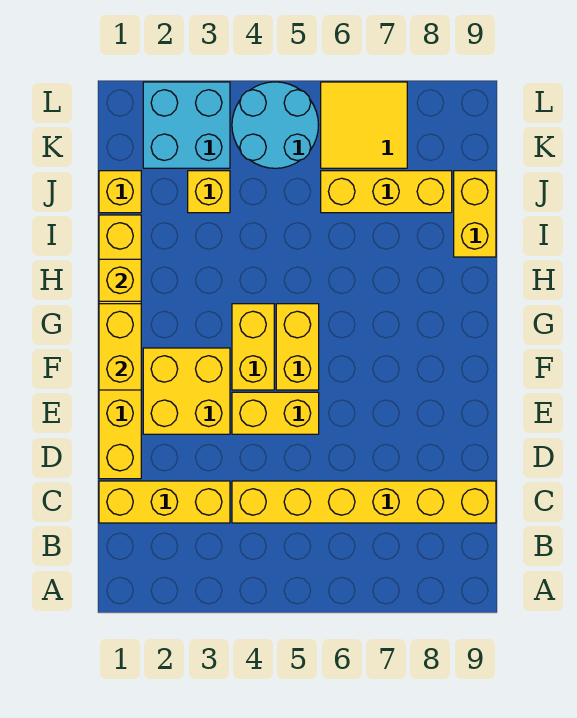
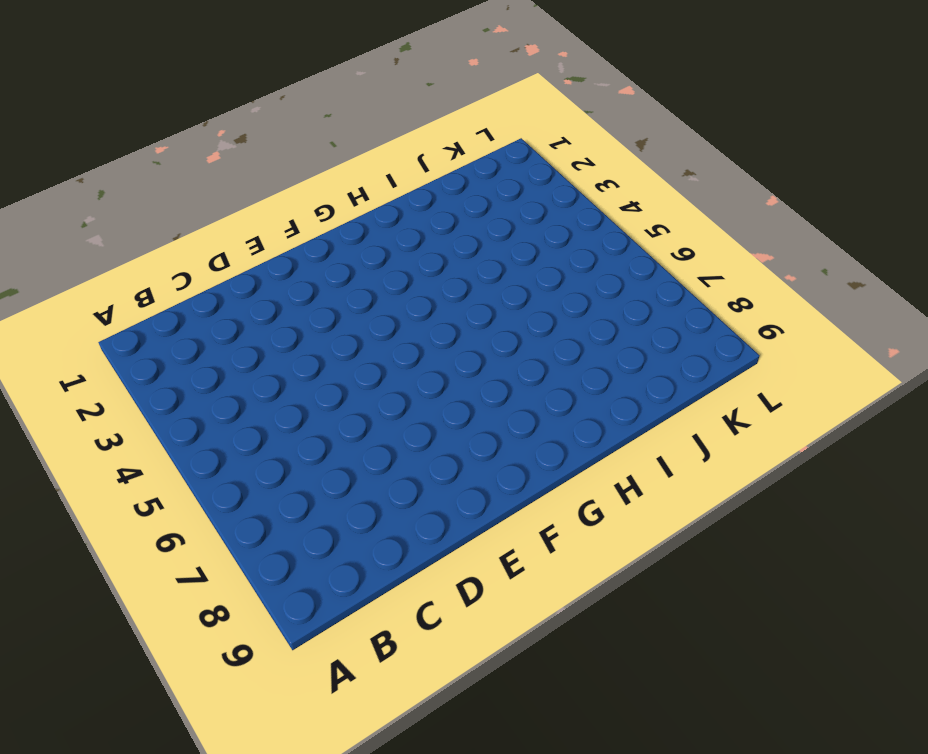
none -> yellow brick C1:C3 level 1
none -> yellow brick C4:C9 level 1
none -> yellow brick D1:I1 level 1

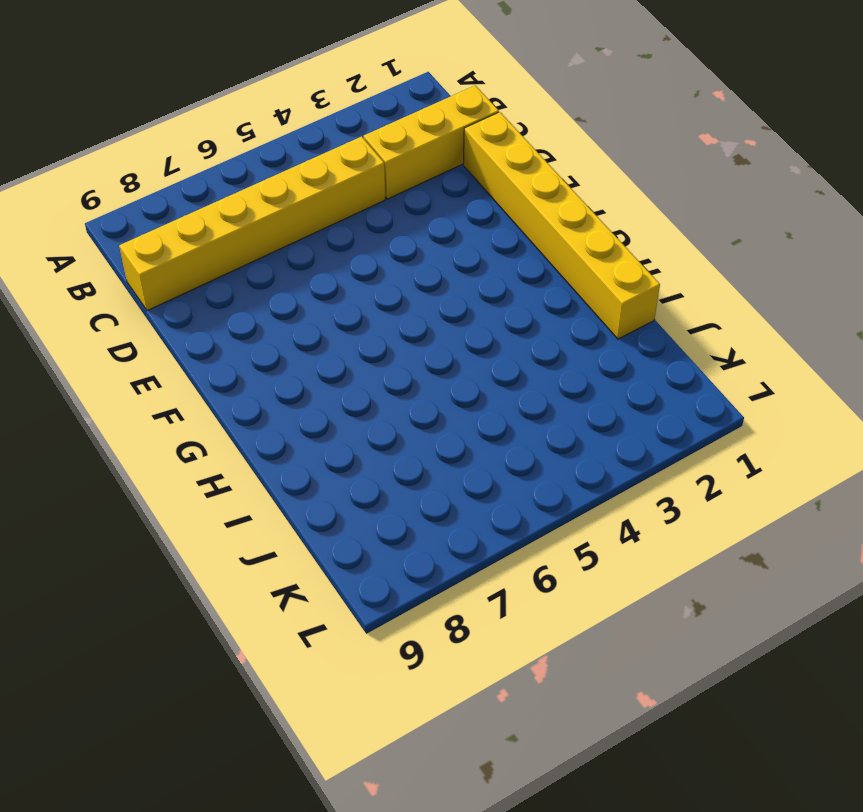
none -> yellow brick E2:F3 level 1
none -> yellow brick E4:E5 level 1
none -> yellow brick F4:G4 level 1

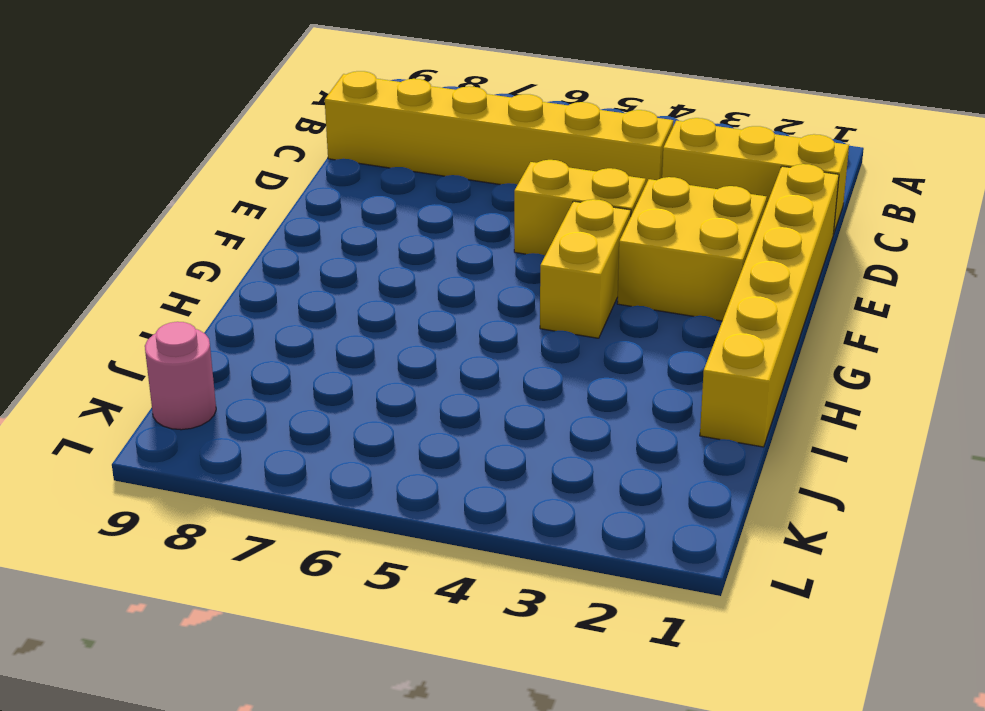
pink round brick K9 level 1 -> none
none -> yellow brick F5:G5 level 1
none -> yellow brick I9:J9 level 1
none -> yellow brick J1 level 1

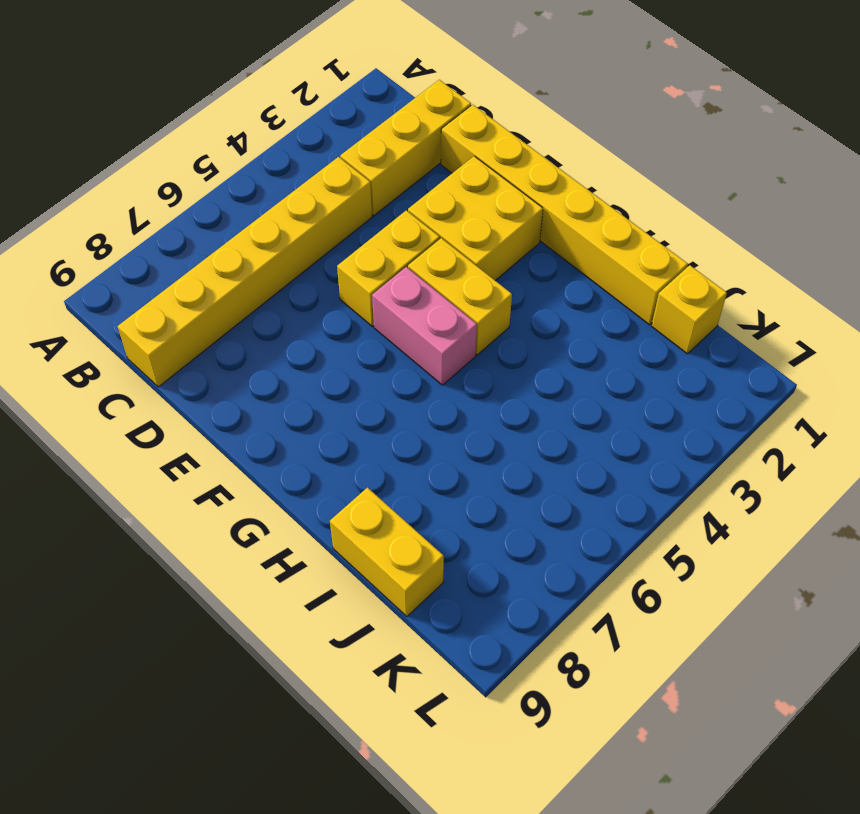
pink brick F5:G5 level 1 -> yellow brick F5:G5 level 1
none -> yellow brick J3 level 1
none -> yellow brick J6:J8 level 1
none -> cyan brick K2:L3 level 1

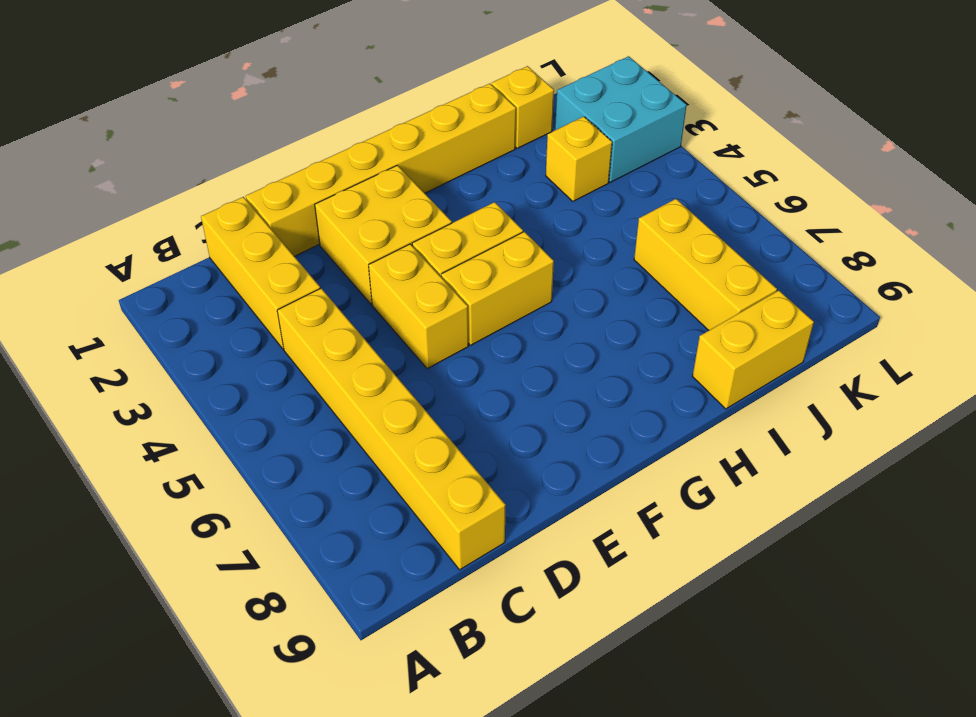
none -> cyan round brick K4:L5 level 1
none -> yellow tile K6:L7 level 1
none -> yellow brick F1:G1 level 2

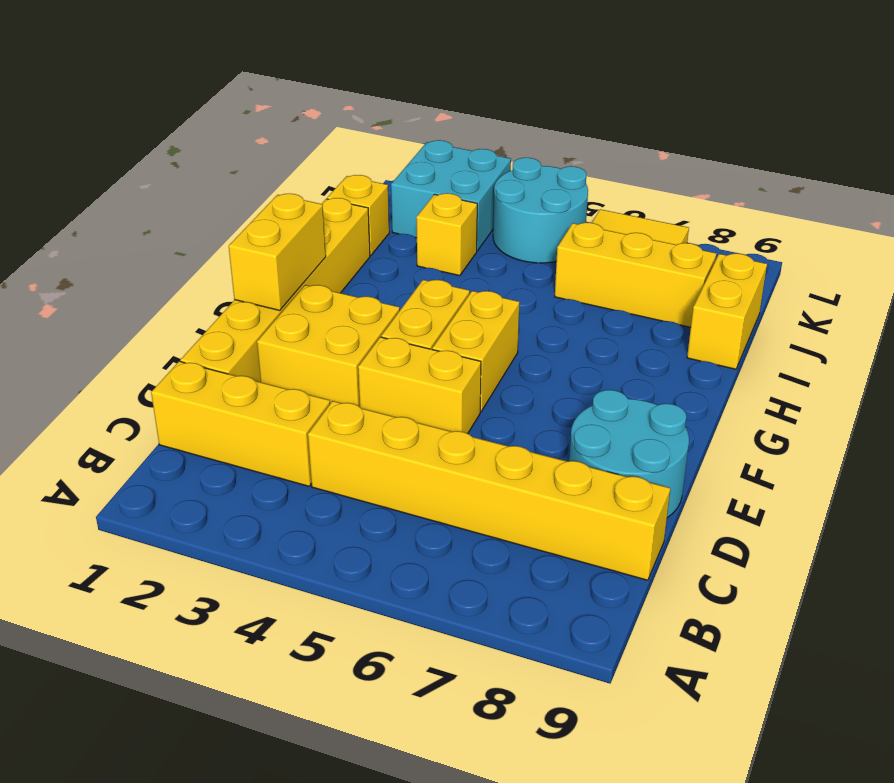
cyan round brick D8:E9 level 1 -> none
none -> yellow brick H1 level 2

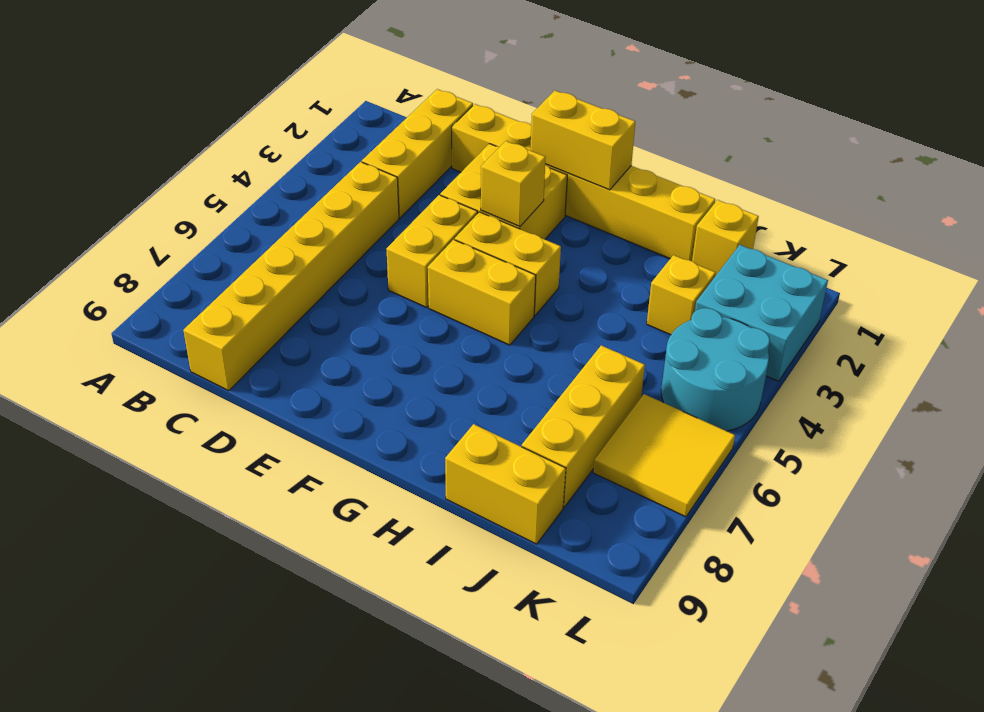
yellow brick F3 level 2 -> yellow brick H1 level 2

